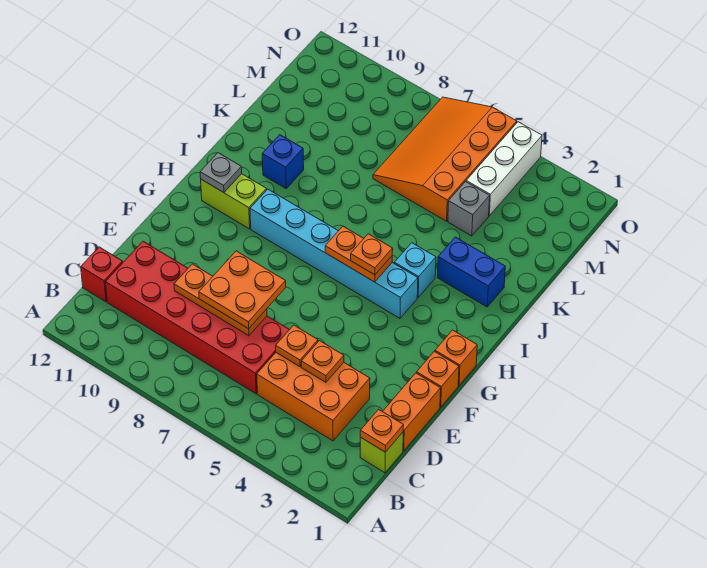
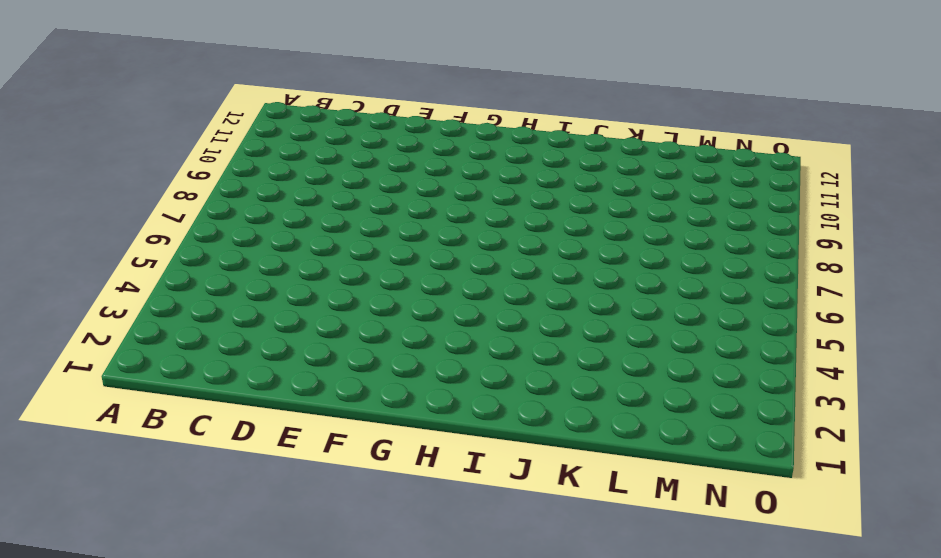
none -> lime brick C1 level 1
none -> orange brick C3:D5 level 1
none -> red brick C6:D11 level 1

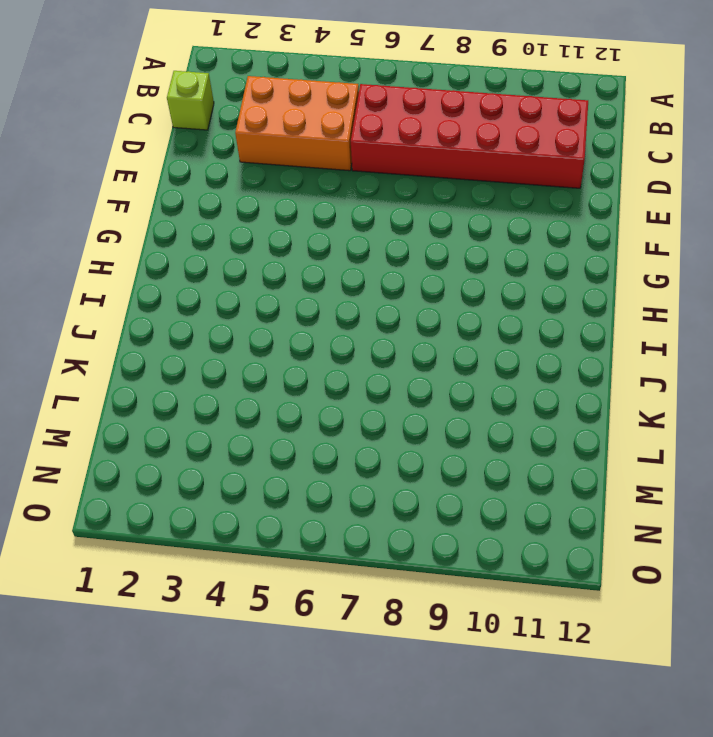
none -> red brick C12 level 1
none -> orange brick D1:E1 level 1
none -> orange brick F1 level 1

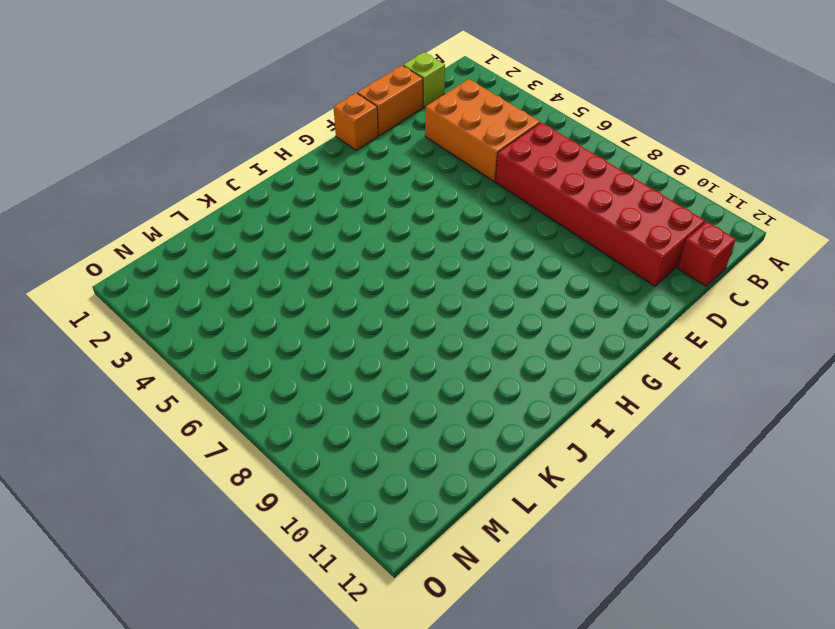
none -> orange brick G1 level 1
none -> cyan brick H4:H9 level 1
none -> lime brick H10:H11 level 1

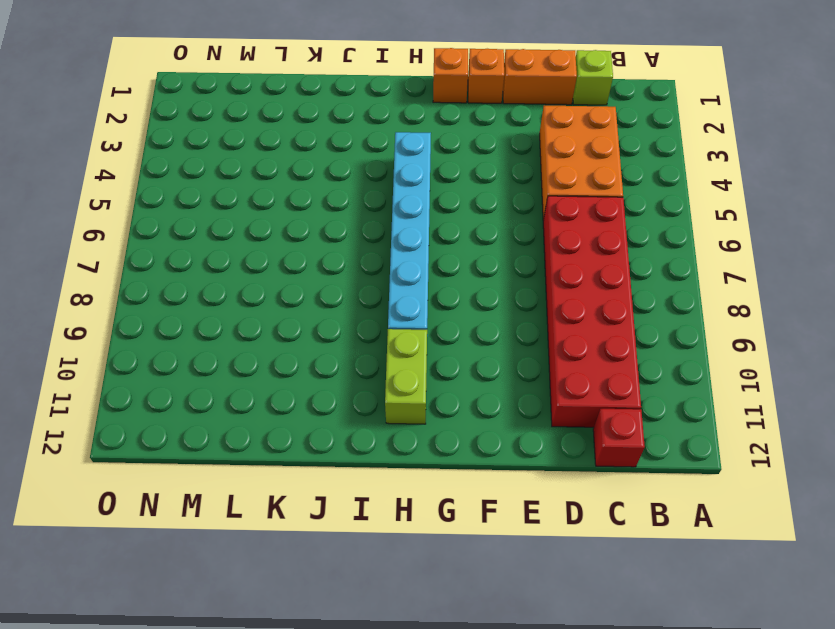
none -> cyan brick I4 level 1
none -> blue brick J2:J3 level 1
none -> blue brick J10 level 1

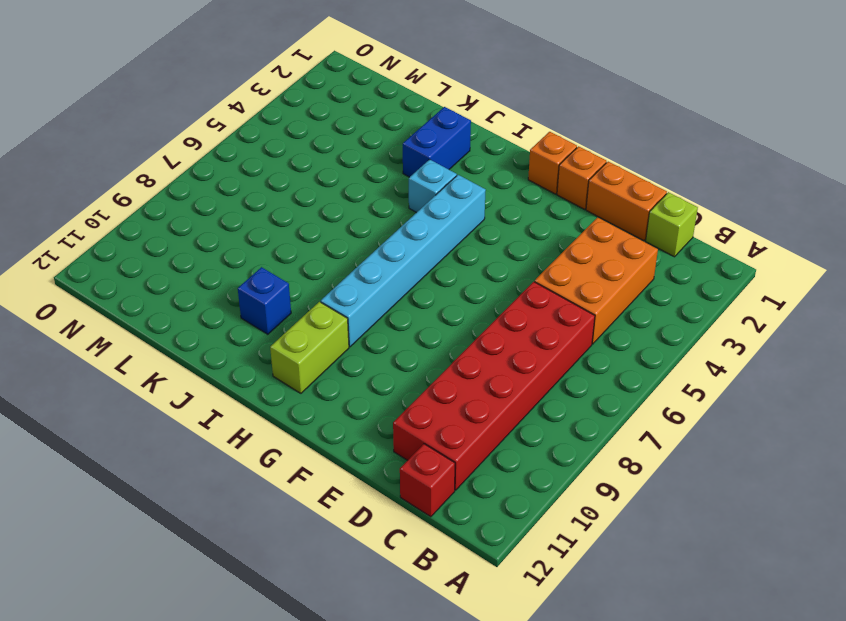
none -> grey brick L4 level 1
none -> orange slope L5:O7 level 1 top 5
none -> white brick M4:O4 level 1

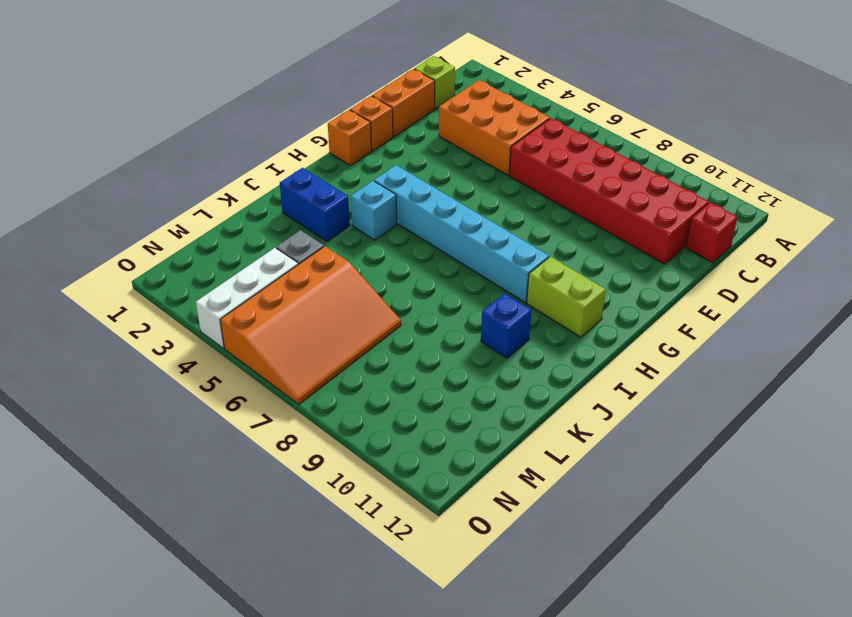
none -> orange plate C1 level 2
none -> orange plate D4 level 2
none -> orange plate D5 level 2

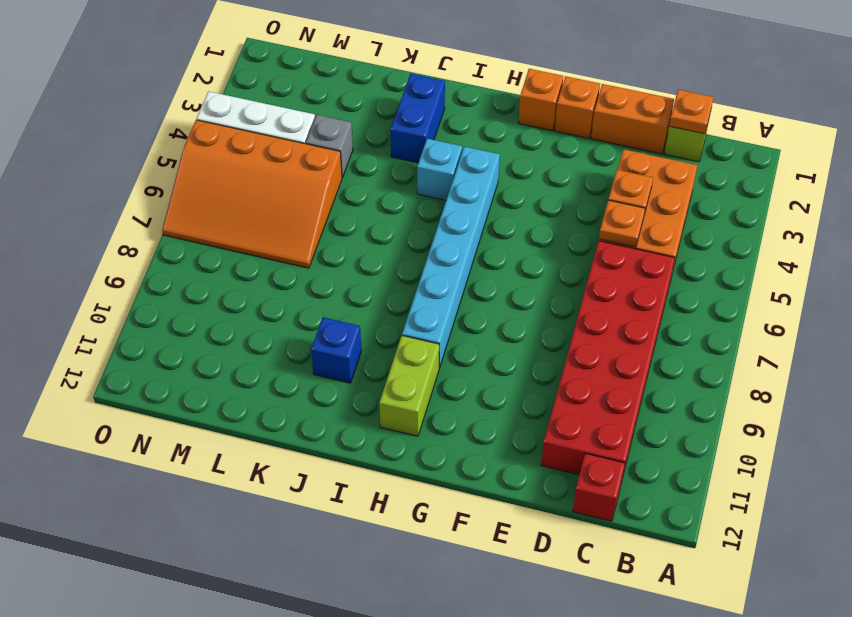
none -> orange plate D7:D9 level 2
none -> orange plate H5:H6 level 2
none -> grey plate H11 level 2

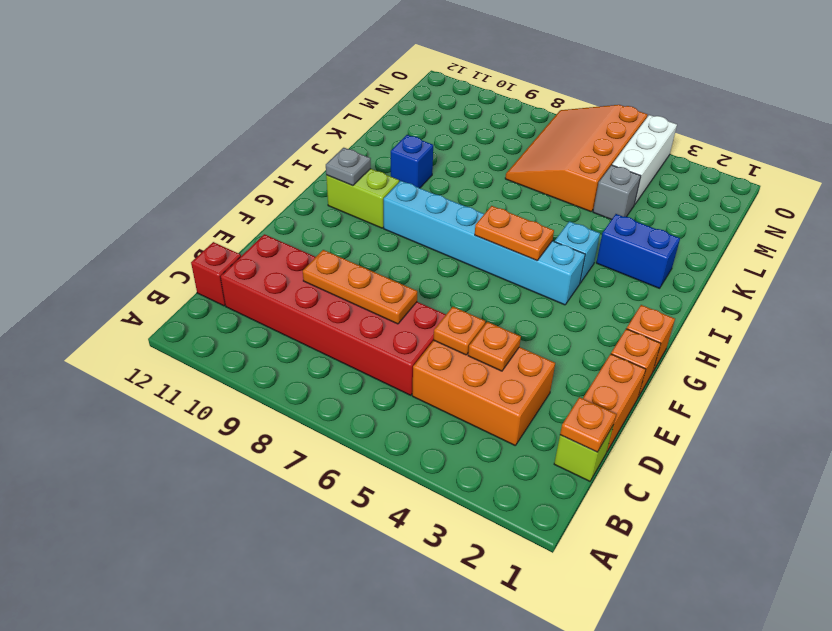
none -> orange plate D7:E8 level 3
none -> orange plate H5 level 3

